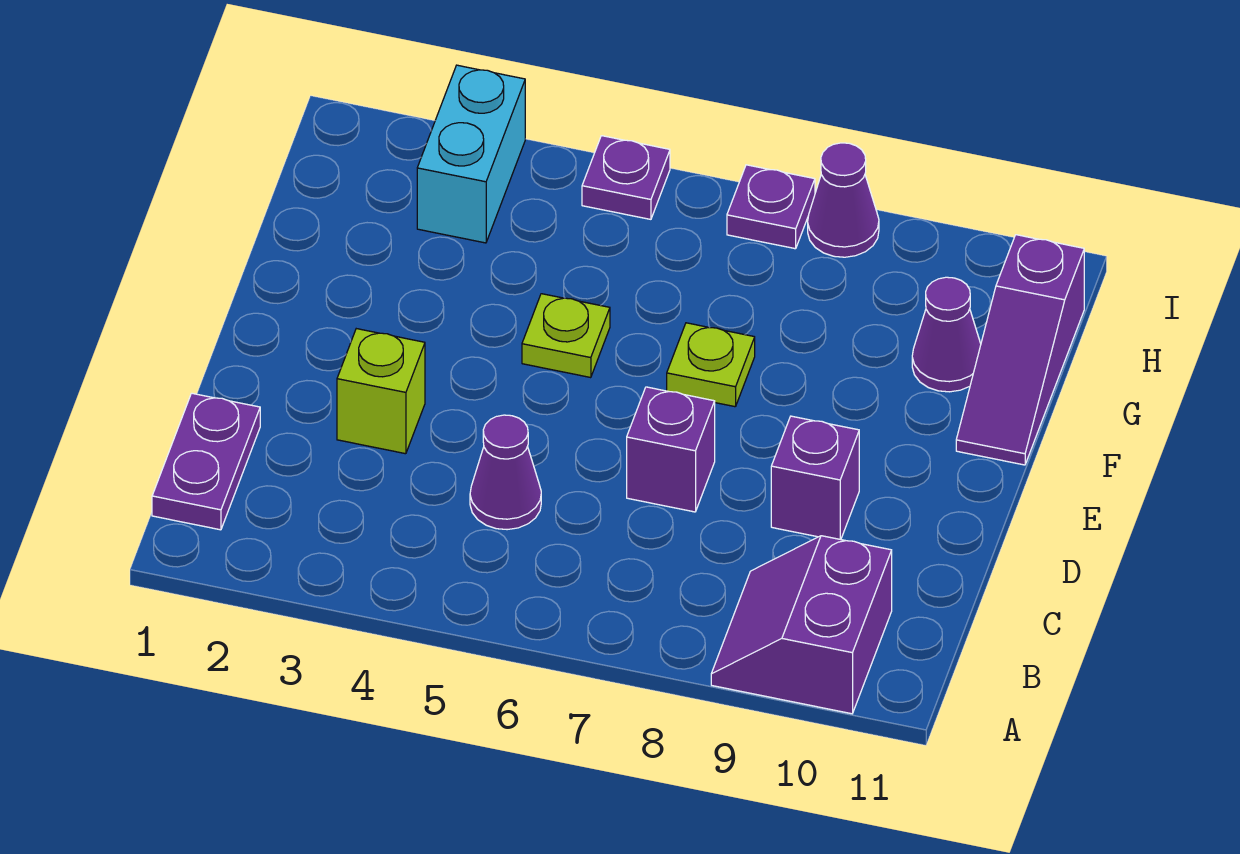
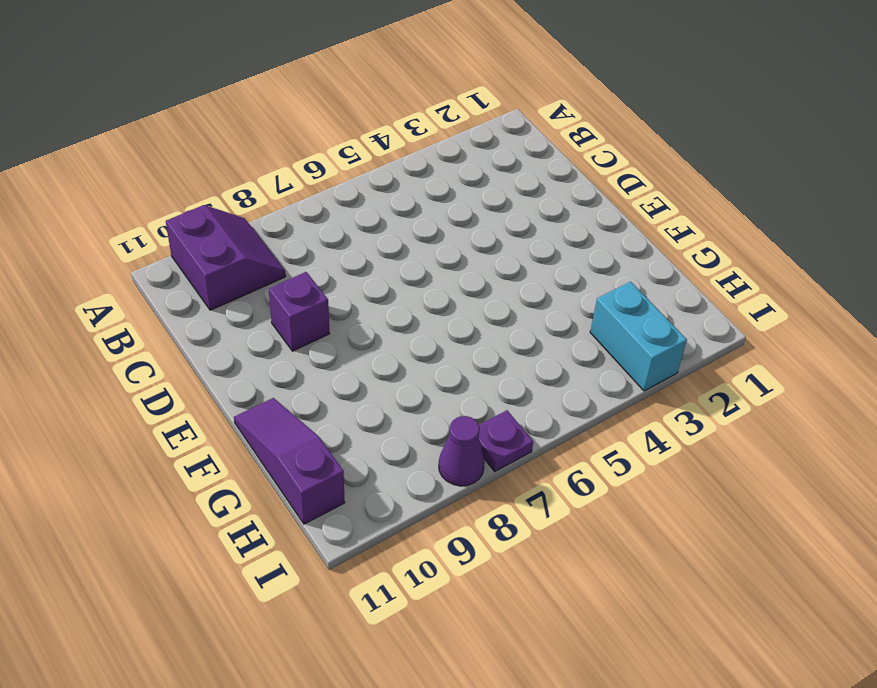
none -> purple plate B1:C1 level 1
none -> purple cone C5 level 1
none -> lime brick D3 level 1

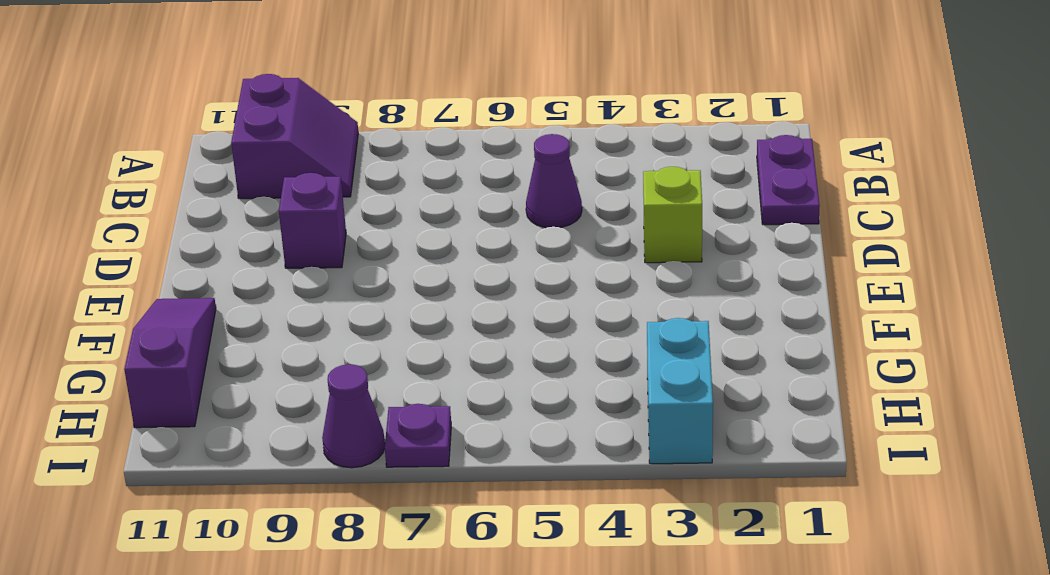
none -> purple brick D7 level 1
none -> lime plate F5 level 1
none -> lime plate F7 level 1

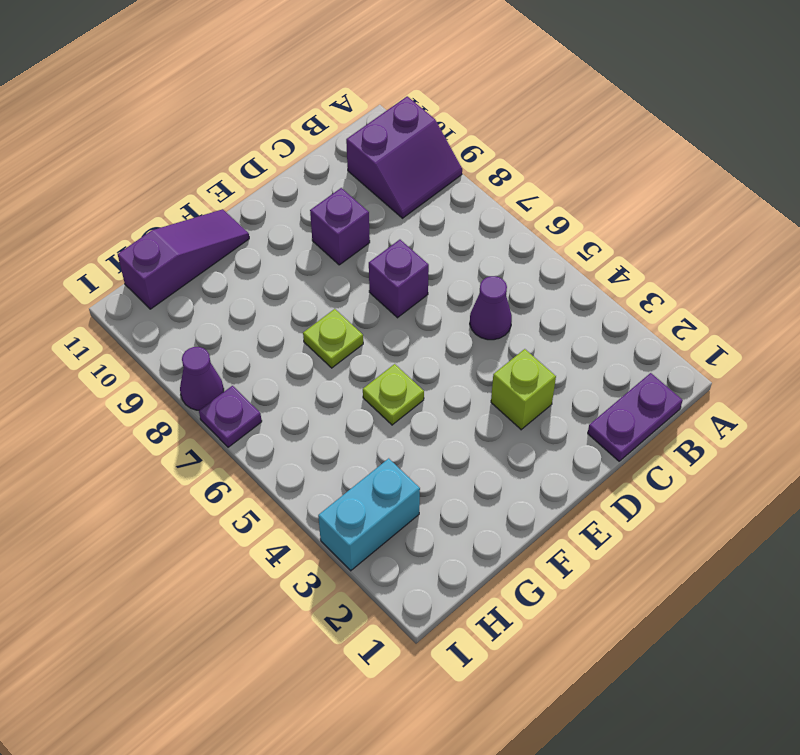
none -> purple cone G10 level 1
none -> purple plate I5 level 1

